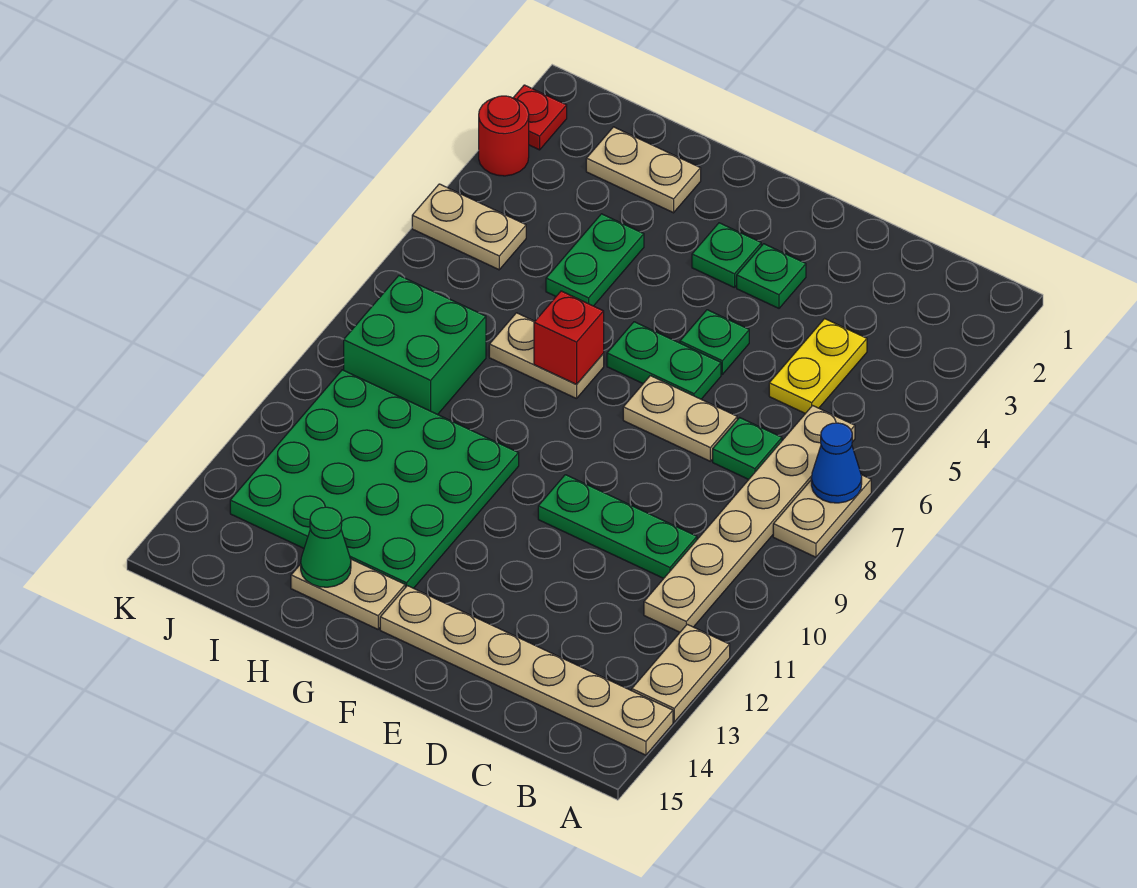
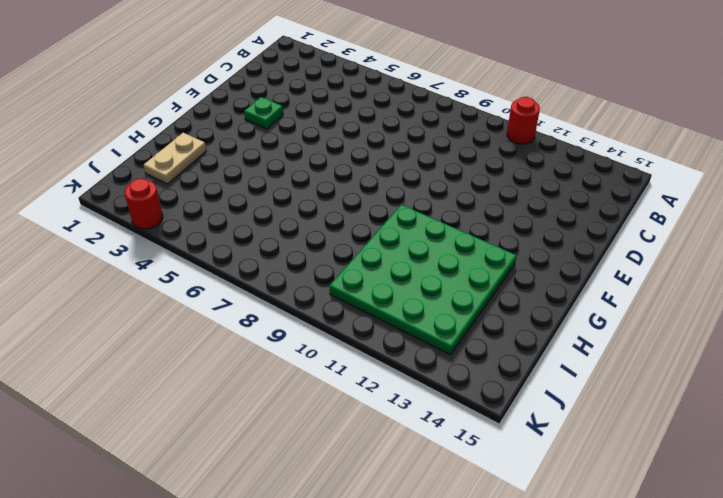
red round brick A11 level 1 -> none
none -> tan plate A7:A8 level 1
none -> tan plate A12:A13 level 1
none -> tan plate A14:F14 level 1

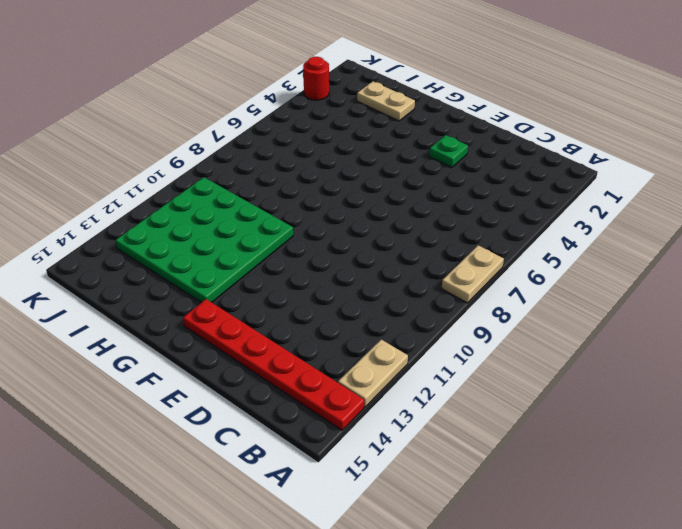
red plate A14:F14 level 1 -> tan plate A14:F14 level 1
none -> tan plate B6:B11 level 1
none -> yellow plate C4:C5 level 1
none -> green plate C7 level 1

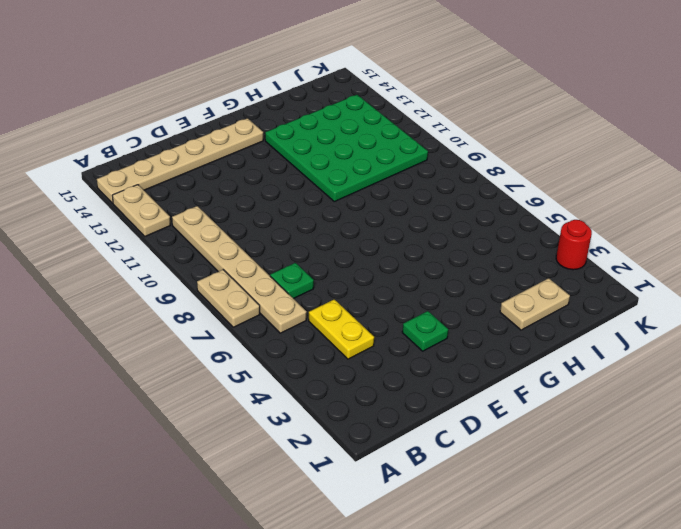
none -> green plate C10:E10 level 1
none -> tan plate D7:E7 level 1
none -> green plate E5 level 1

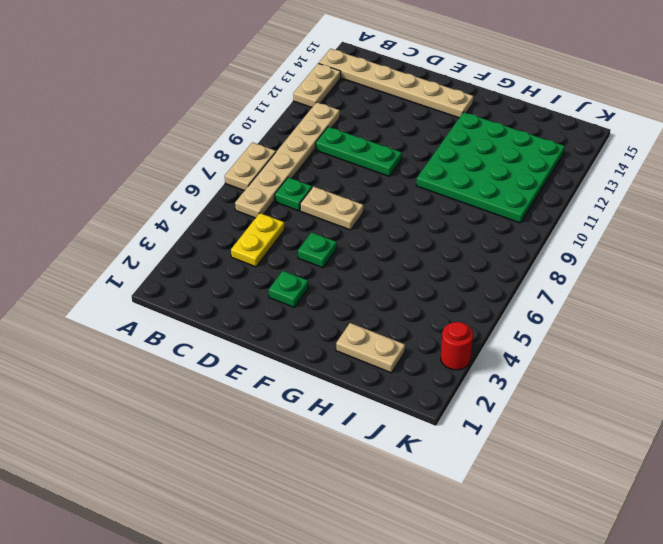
none -> green plate E6:F6 level 1
none -> green plate F3 level 1
none -> tan plate G7:H7 level 1

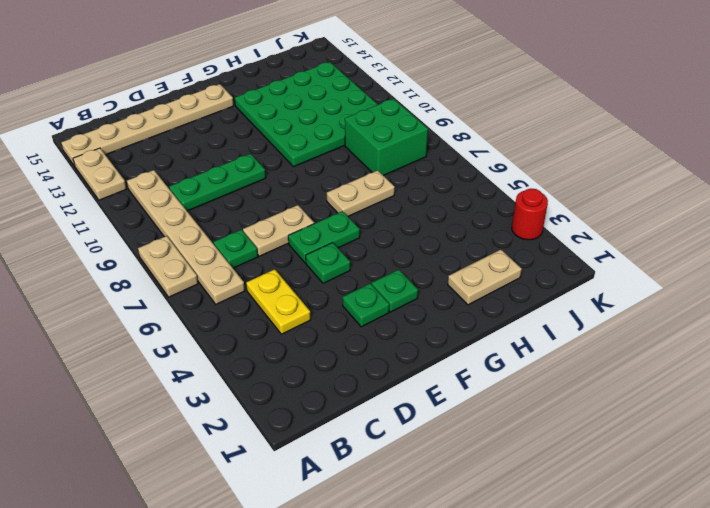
none -> tan plate G14:H14 level 1
none -> green plate H4:H5 level 1
none -> tan plate J5:K5 level 1

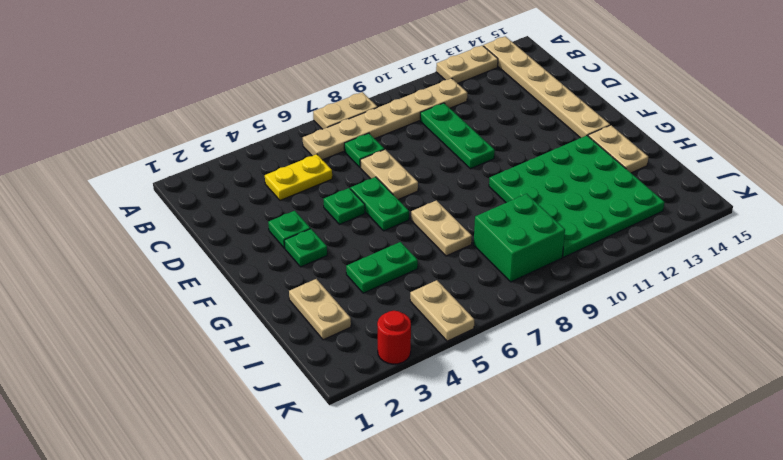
none -> red plate K2 level 1
none -> blue cone A7 level 2
none -> red brick G7 level 2

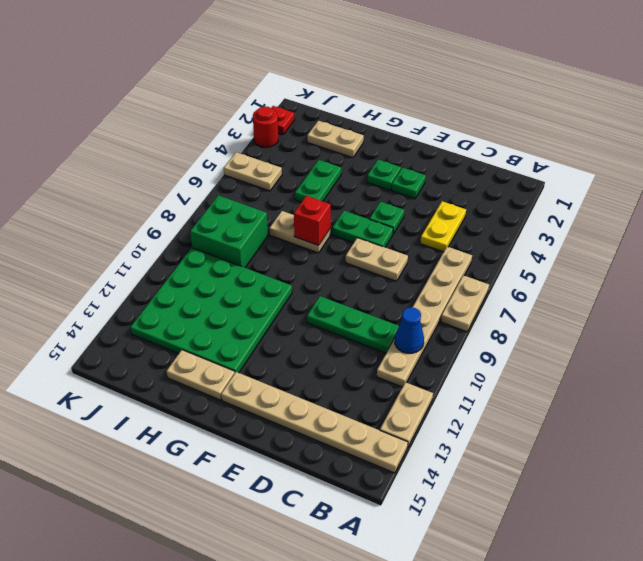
blue cone B10 level 2 -> blue cone A7 level 2
none -> green plate C7 level 1
none -> green cone H14 level 2

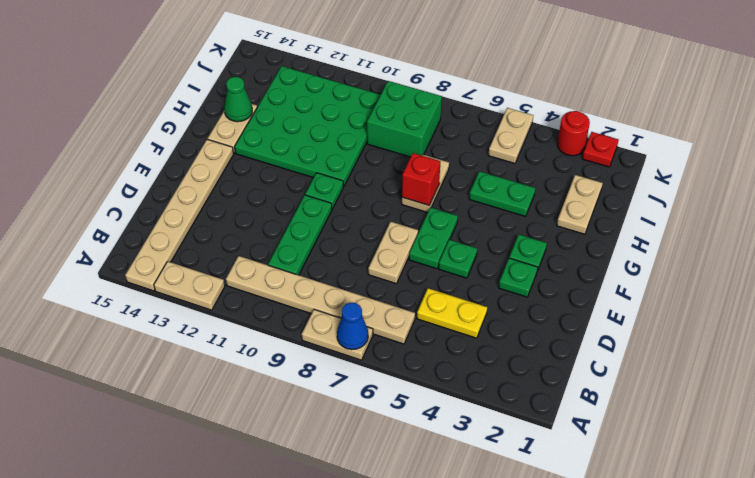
green plate F10 level 1 -> green plate C7 level 1

